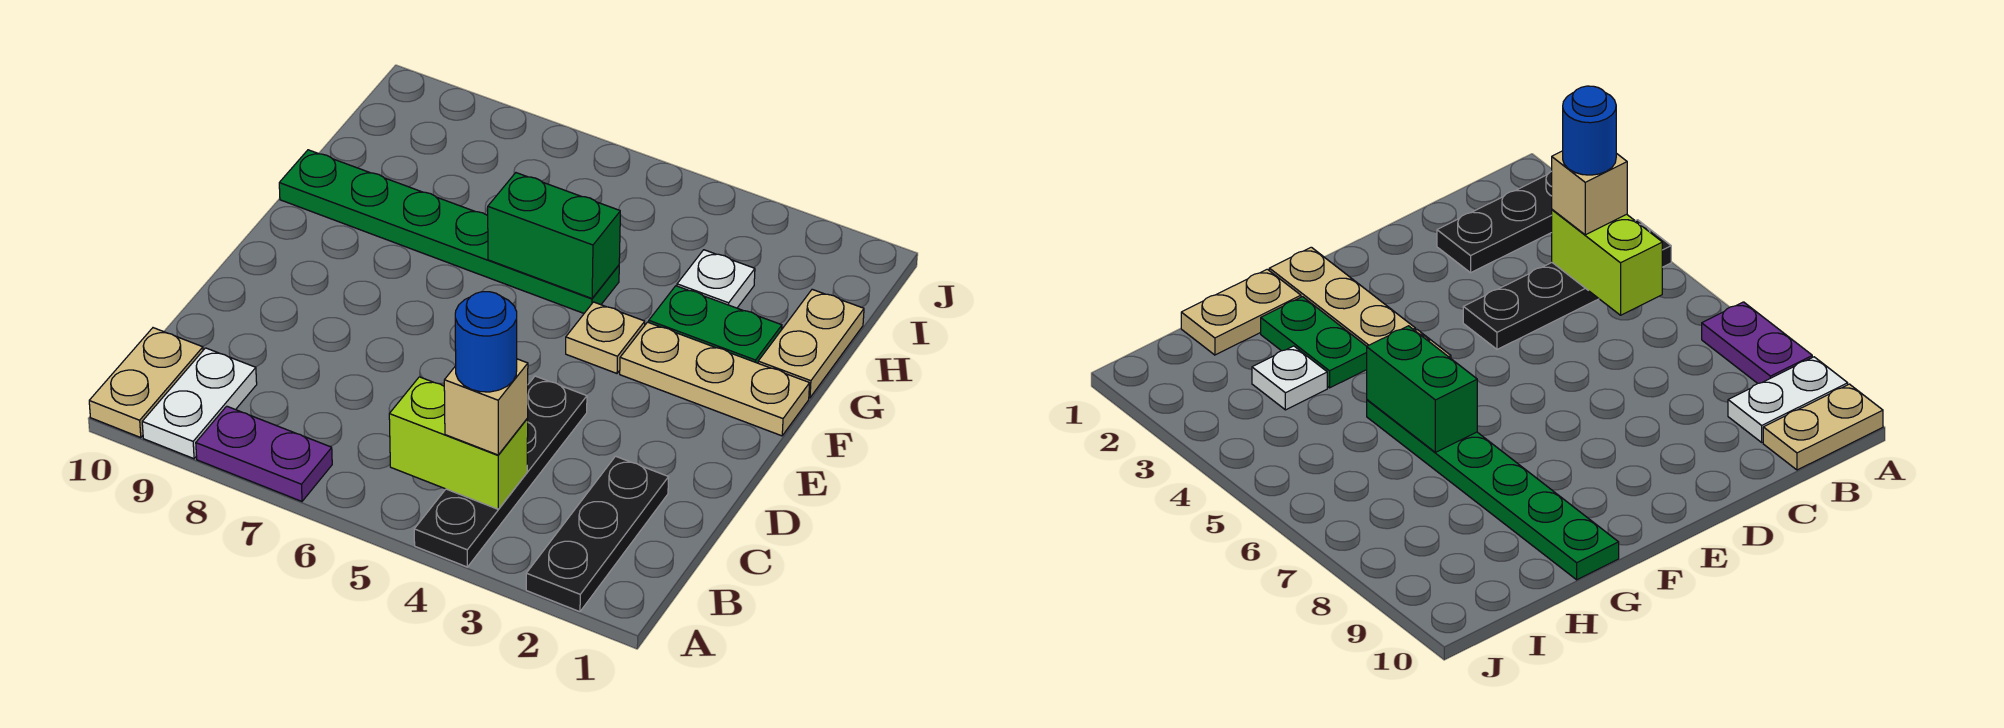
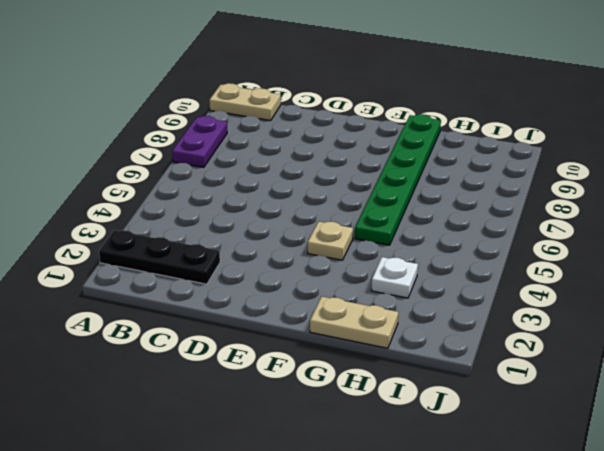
none -> black plate A4:D4 level 1
none -> white plate A9:B9 level 1
none -> tan plate F1:F3 level 1

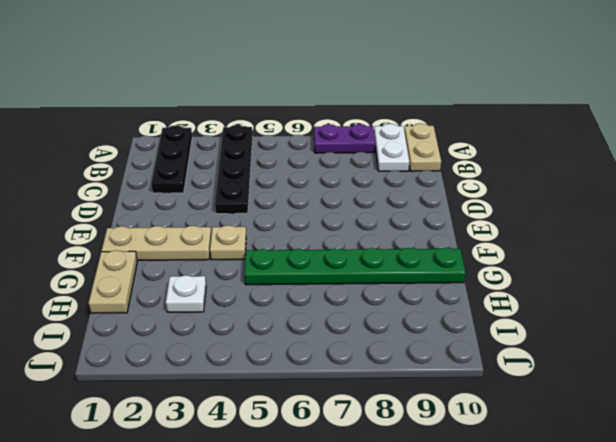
none -> green plate G2:G3 level 1
none -> lime brick B4:B5 level 2
none -> green brick G5:G6 level 2

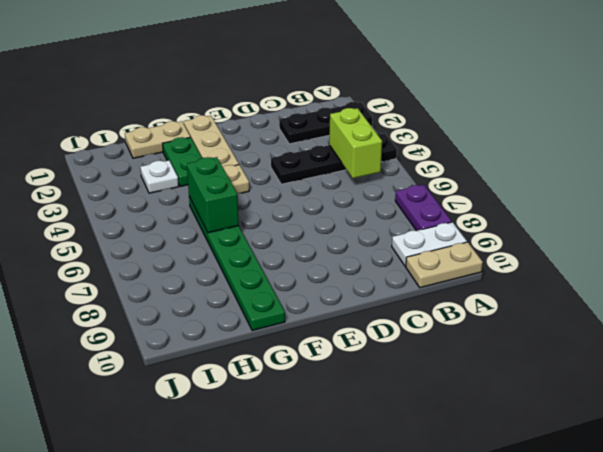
none -> tan brick B4 level 3
none -> blue round brick B4 level 4

